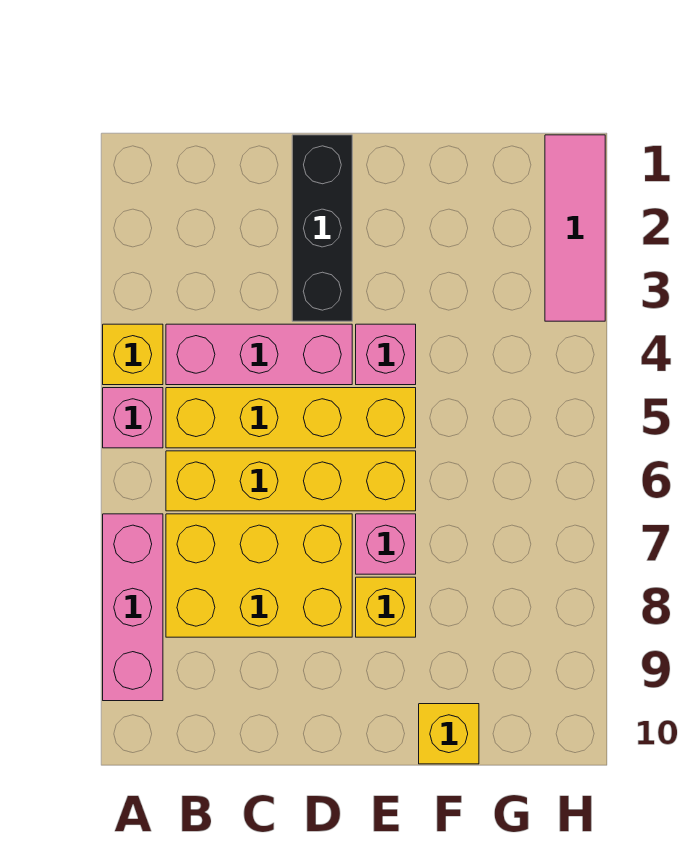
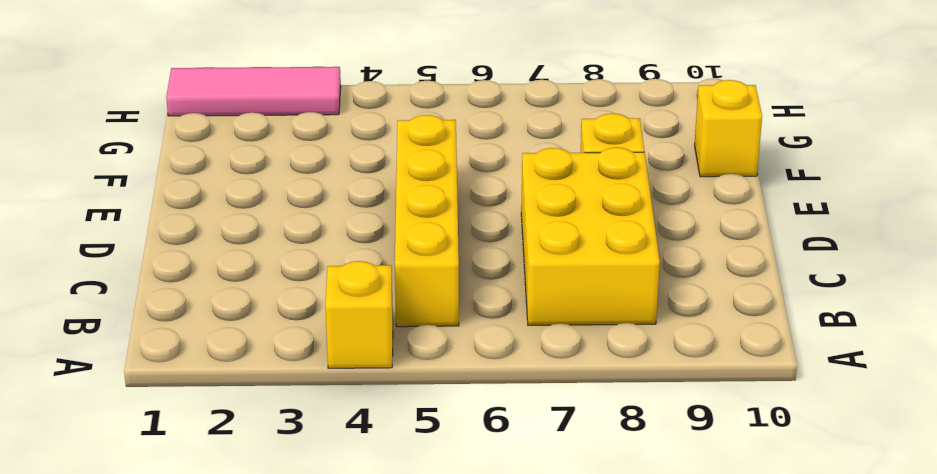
none -> pink brick A5 level 1
none -> pink brick A7:A9 level 1
none -> pink brick B4:D4 level 1

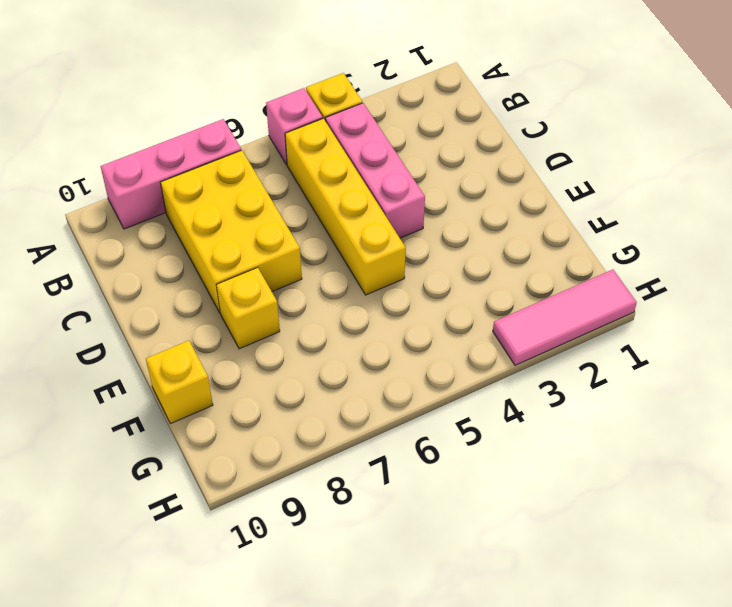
none -> yellow brick B6:E6 level 1
none -> black brick D1:D3 level 1
none -> pink brick E4 level 1

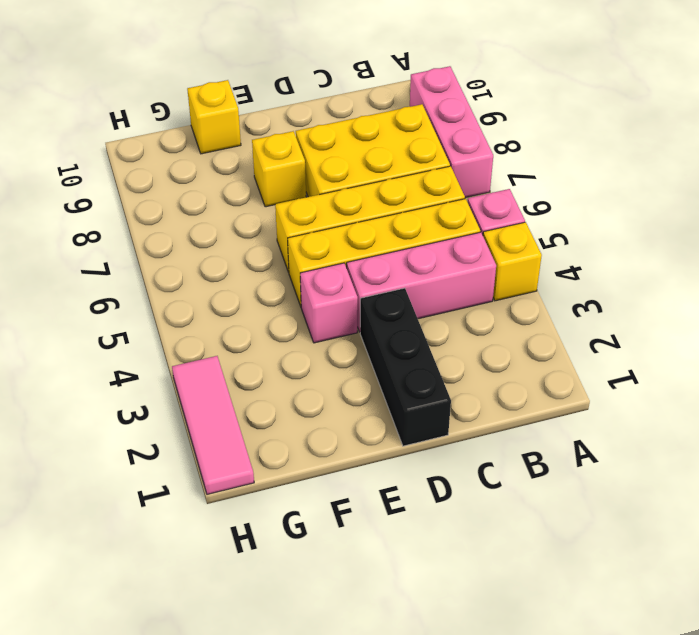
none -> pink brick E7 level 1

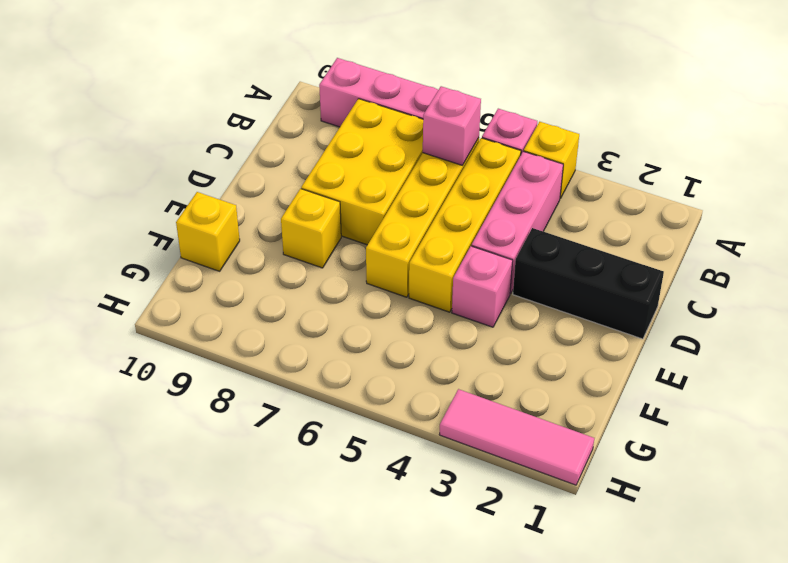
pink brick B6 level 2 -> pink brick E7 level 1

